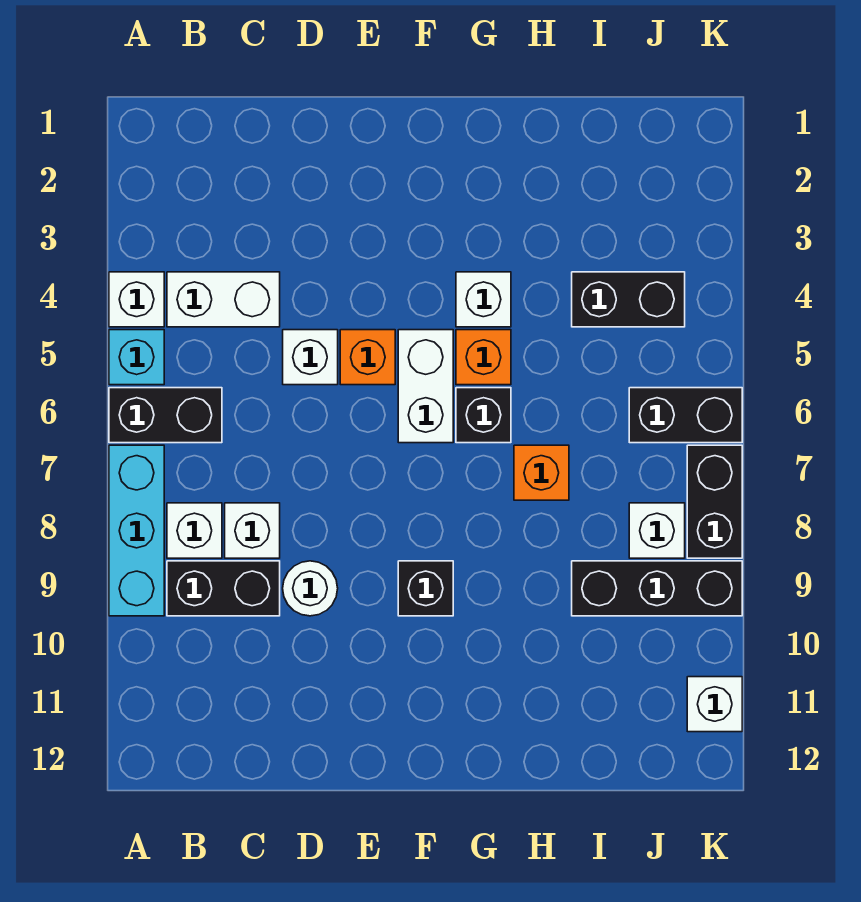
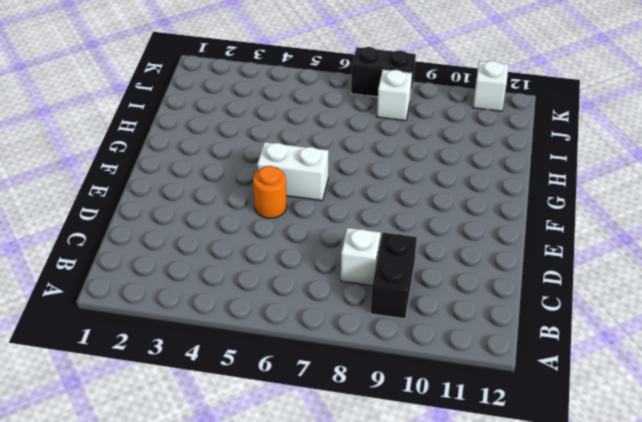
orange round brick E5 level 1 -> orange brick E5 level 1
none -> white brick A4 level 1
none -> cyan brick A5 level 1
none -> black brick A6:B6 level 1

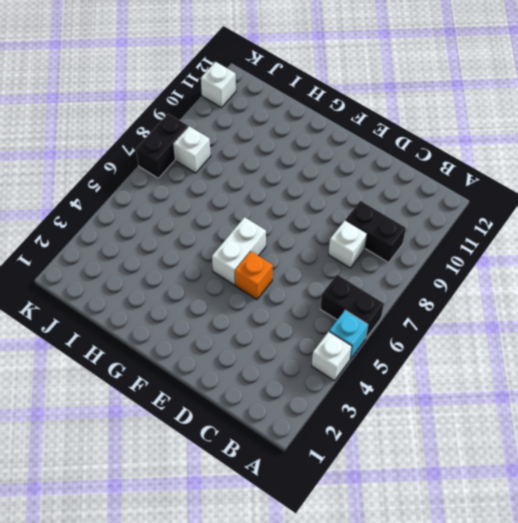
none -> cyan brick A7:A9 level 1
none -> white brick B4:C4 level 1
none -> white brick B8 level 1

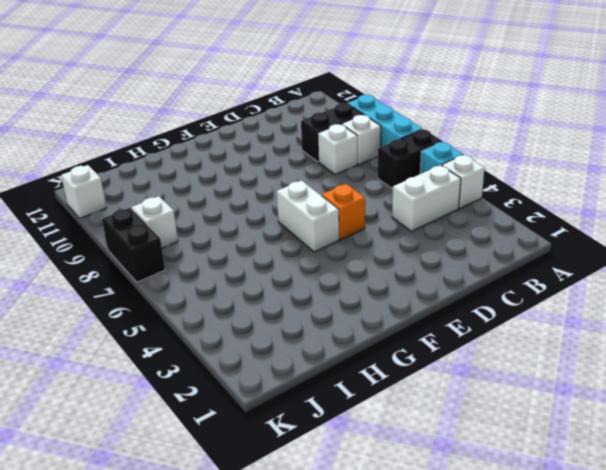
none -> white brick D5 level 1
none -> white round brick D9 level 1
none -> black brick F9 level 1

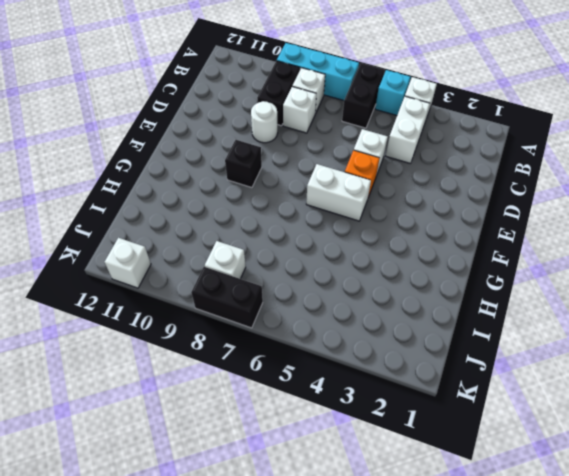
none -> white brick G4 level 1
none -> orange brick G5 level 1
none -> black brick G6 level 1

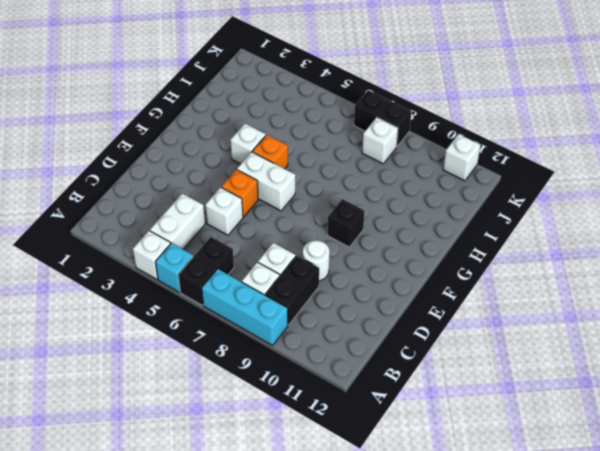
none -> black brick G6 level 1
none -> orange brick H7 level 1
none -> black brick I4:J4 level 1

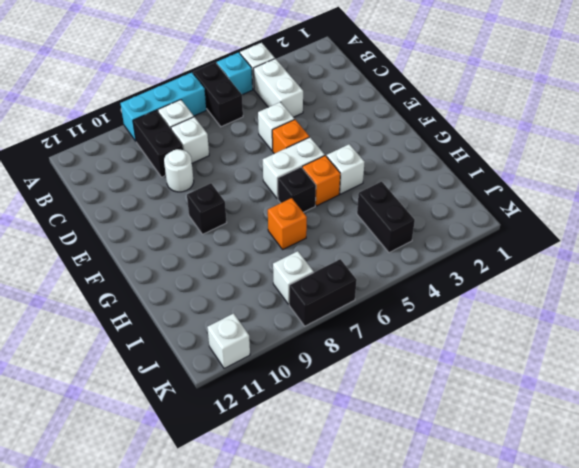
none -> black brick I9:K9 level 1
none -> black brick J6:K6 level 1

